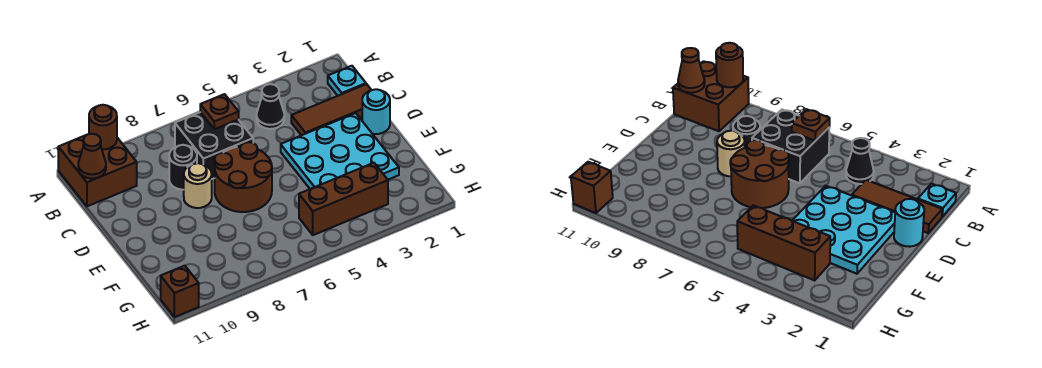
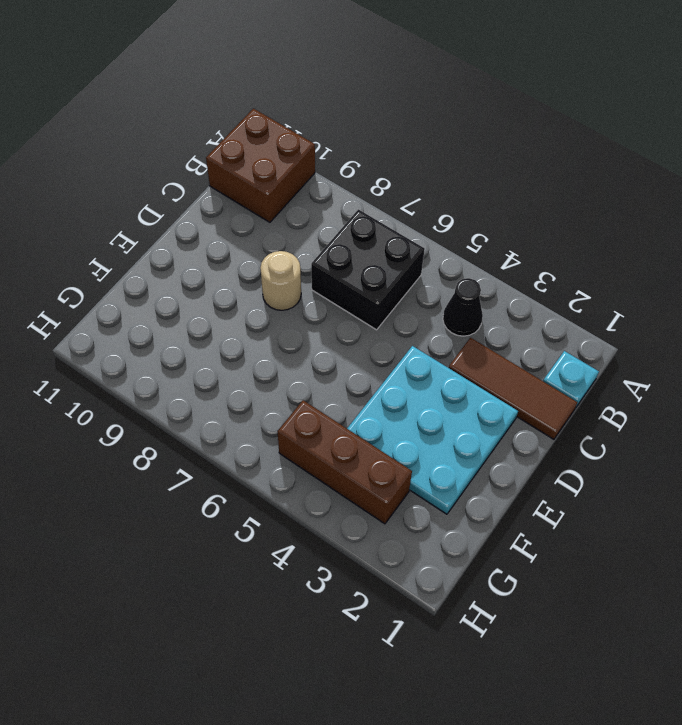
none -> black round brick C8 level 1
none -> cyan round brick D1 level 1
none -> brown round brick D6:E7 level 1

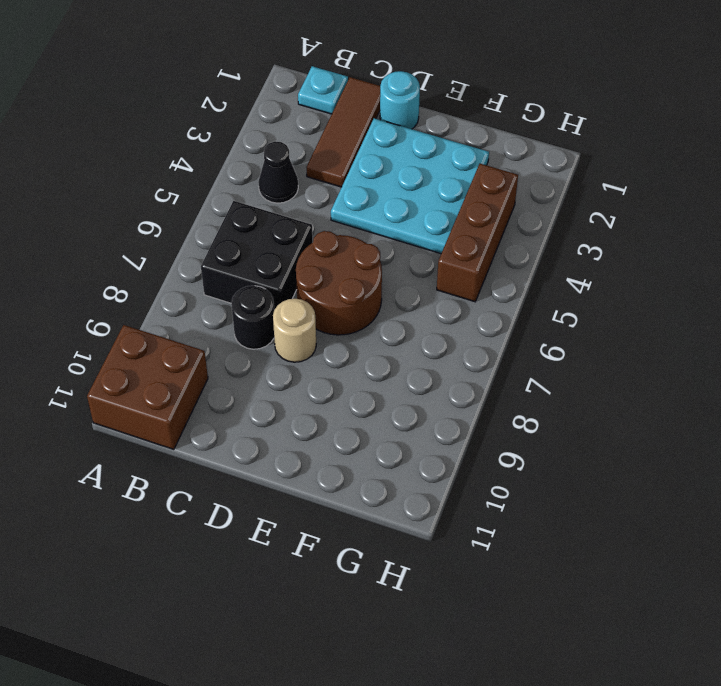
none -> brown brick H11 level 1
none -> brown round brick A10 level 2
none -> brown plate B6 level 2

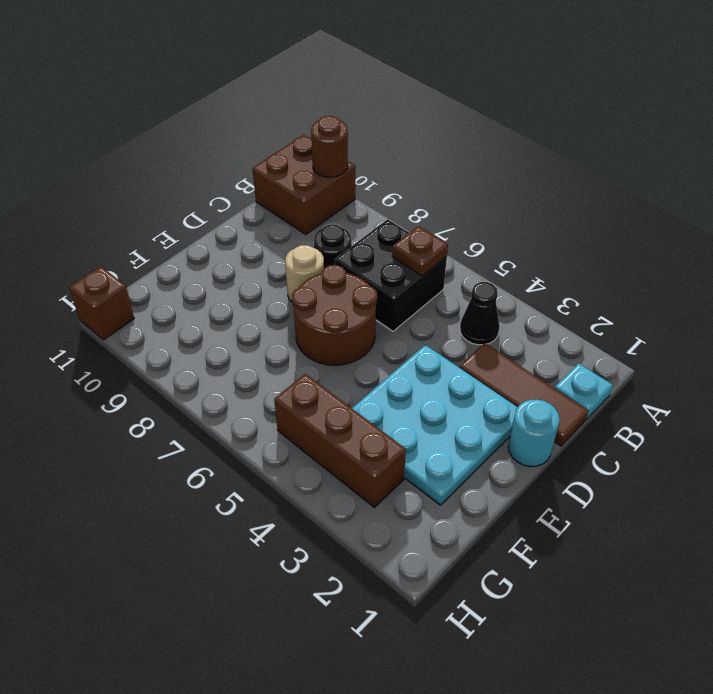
none -> brown cone B11 level 2

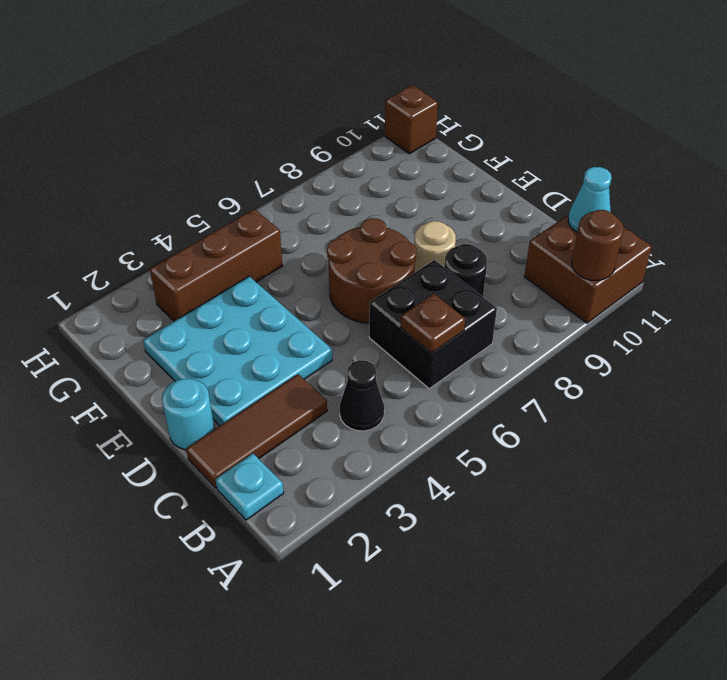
cyan cone B11 level 2 -> brown cone B11 level 2

